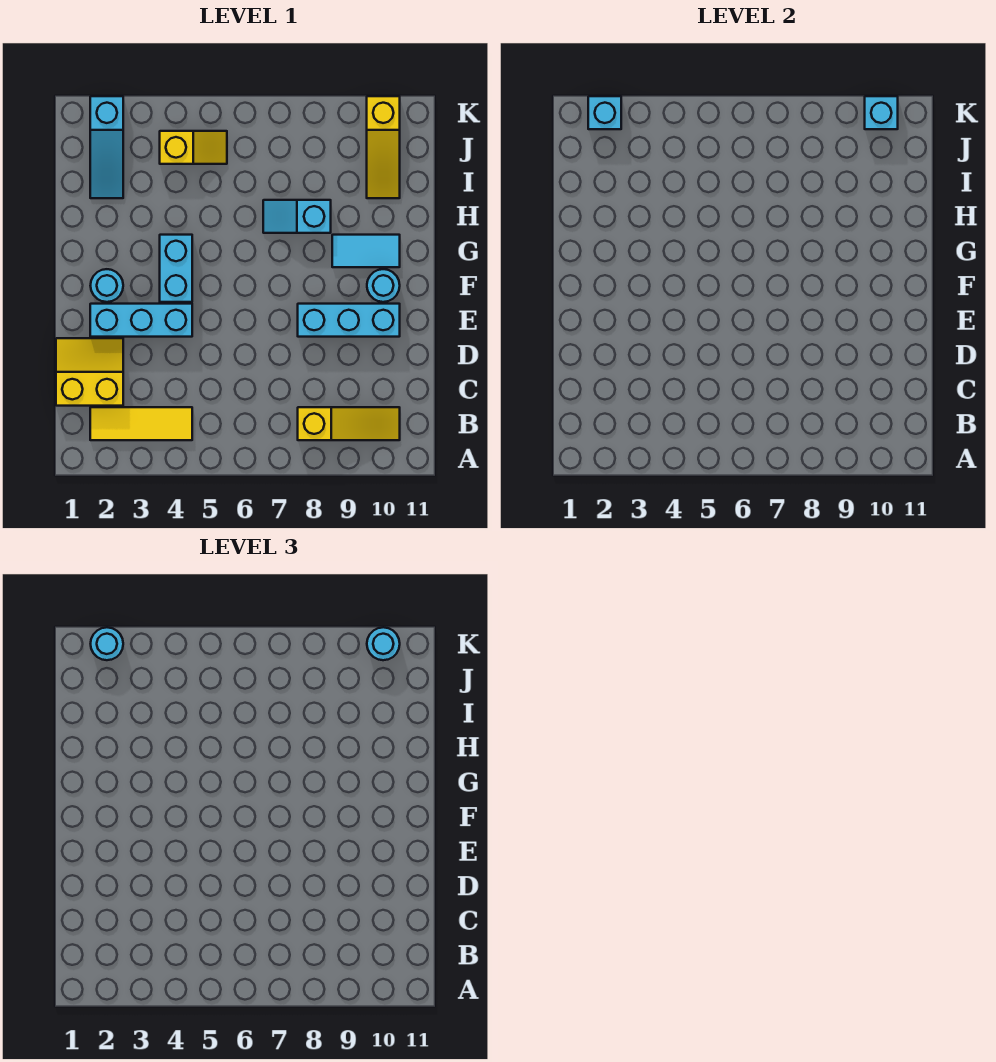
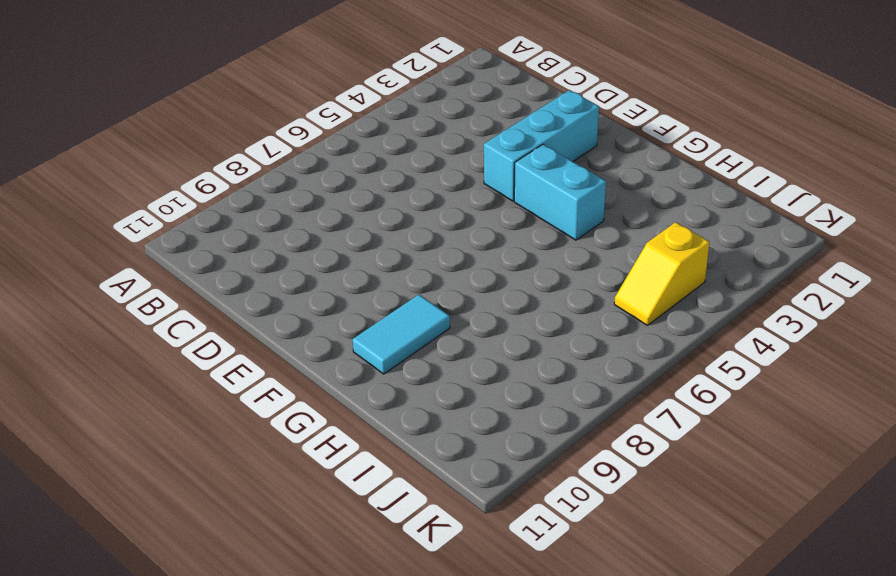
none -> yellow tile B2:B4 level 1
none -> yellow slope B8:B10 level 1 top 8
none -> yellow slope C1:D2 level 1 top C

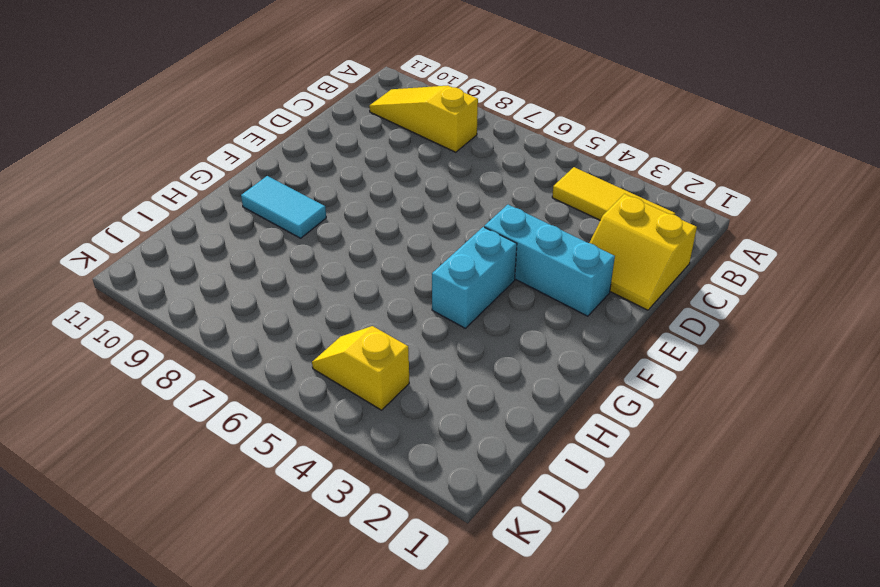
none -> cyan brick E8:E10 level 1
none -> cyan round brick F2 level 1
none -> cyan round brick F10 level 1

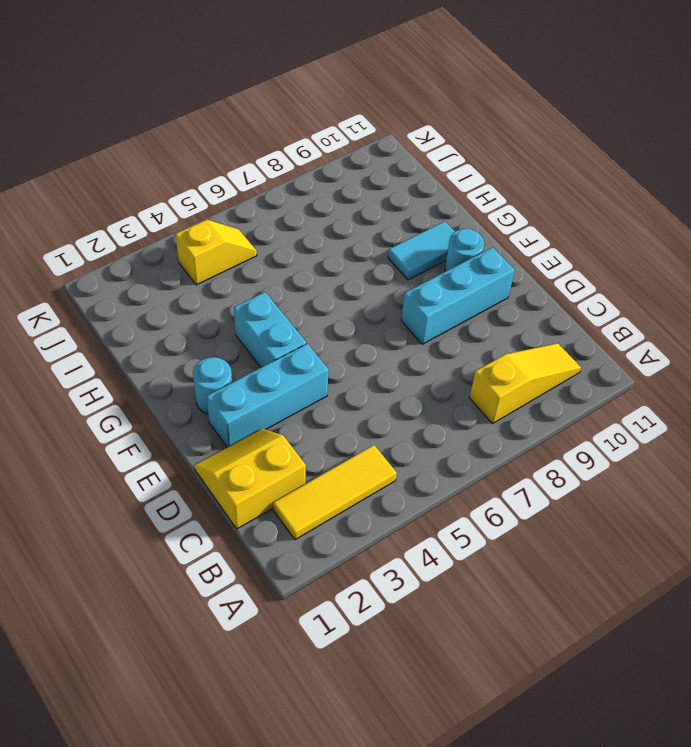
none -> cyan slope H7:H8 level 1 top 8
none -> cyan slope I2:K2 level 1 top K
none -> yellow slope I10:K10 level 1 top K

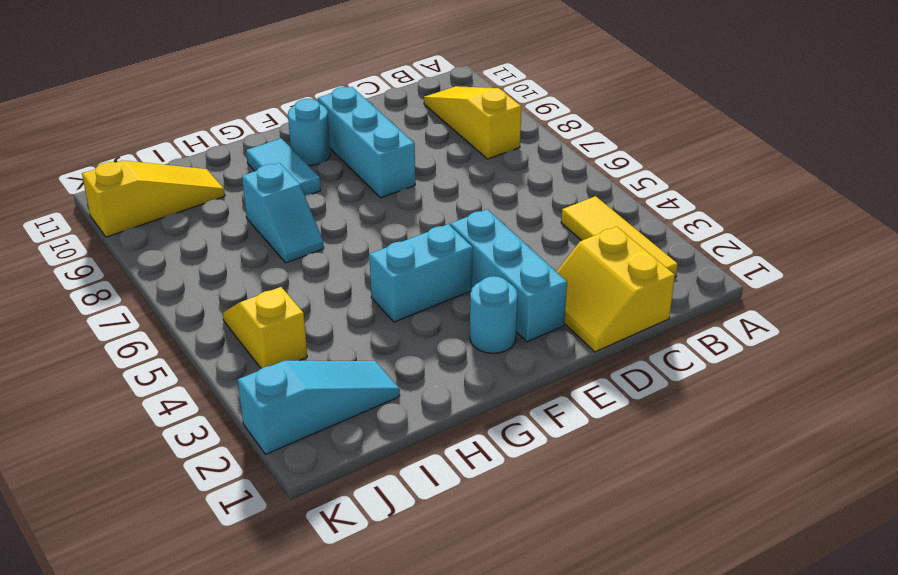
none -> cyan brick K2 level 2
none -> cyan brick K10 level 2
none -> cyan round brick K2 level 3

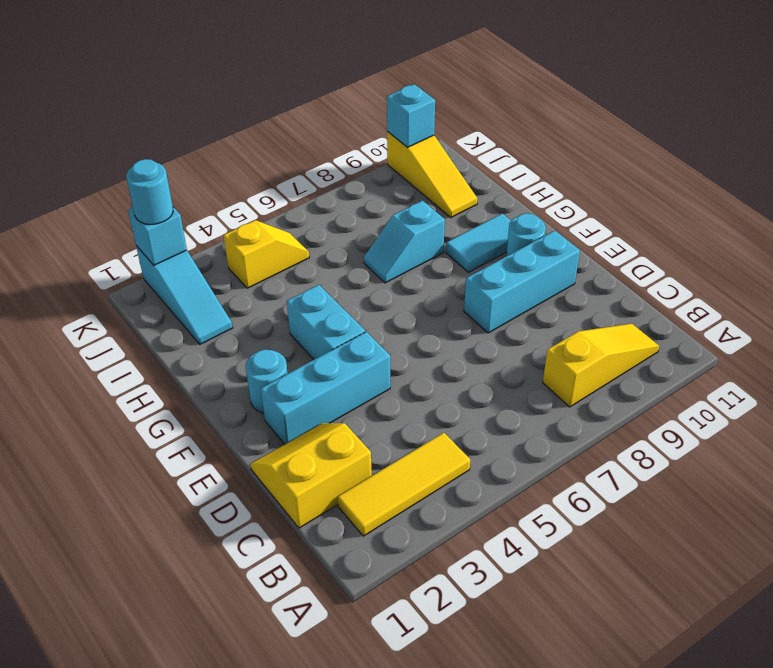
none -> cyan round brick K10 level 3

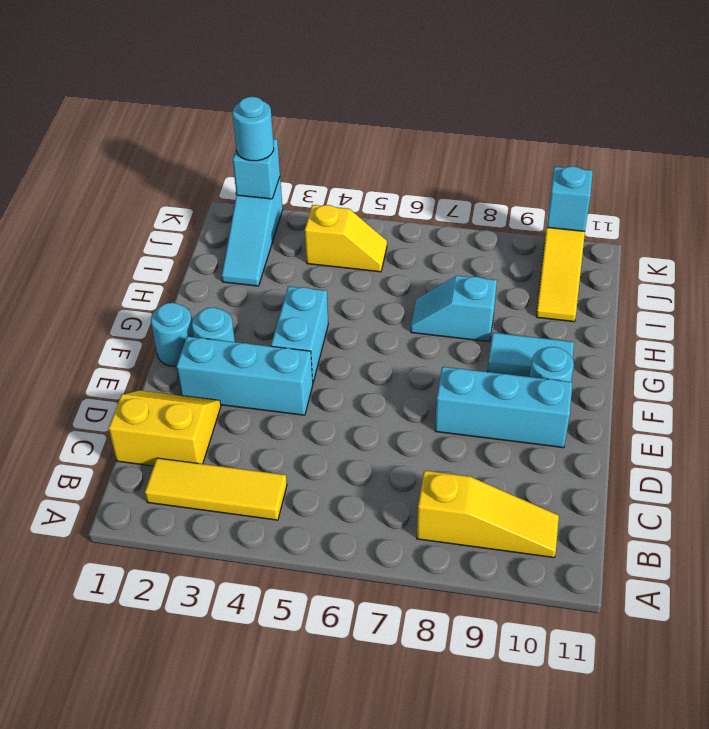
cyan round brick F1 level 1 -> cyan round brick K10 level 3

